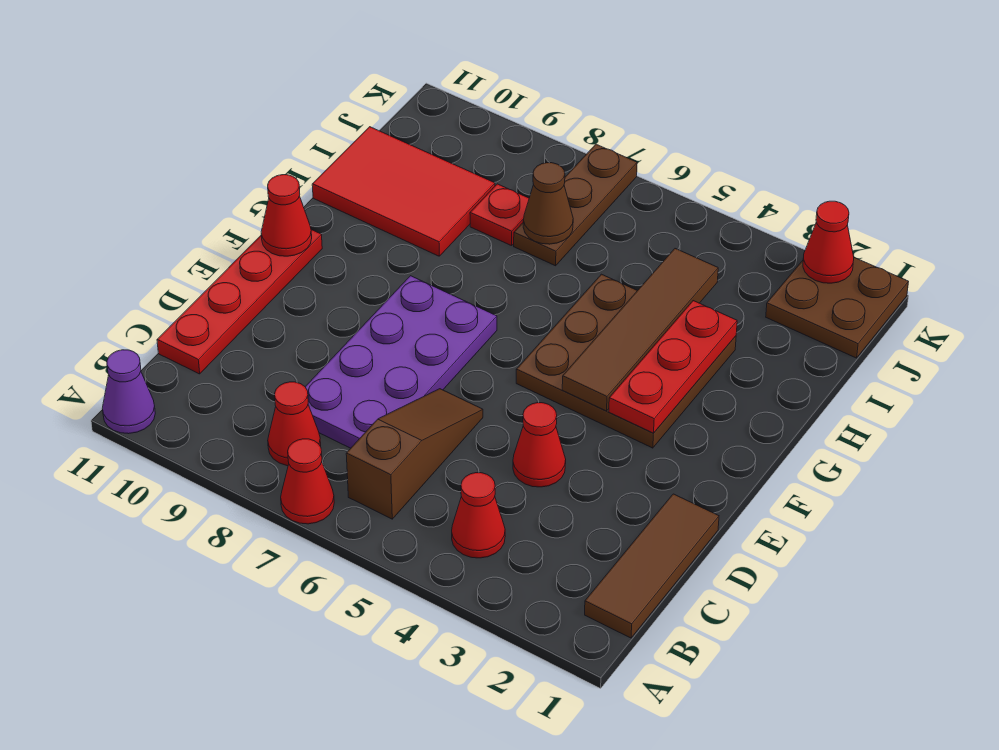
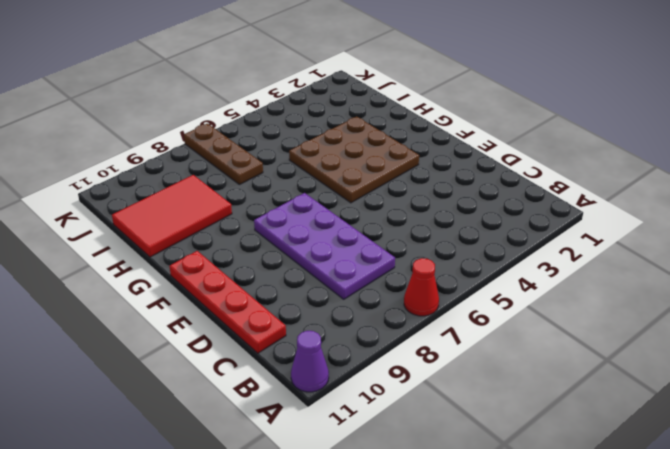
none -> brown tile B1:D1 level 1
none -> red cone B4 level 1
none -> brown slope B6:D6 level 1 top B

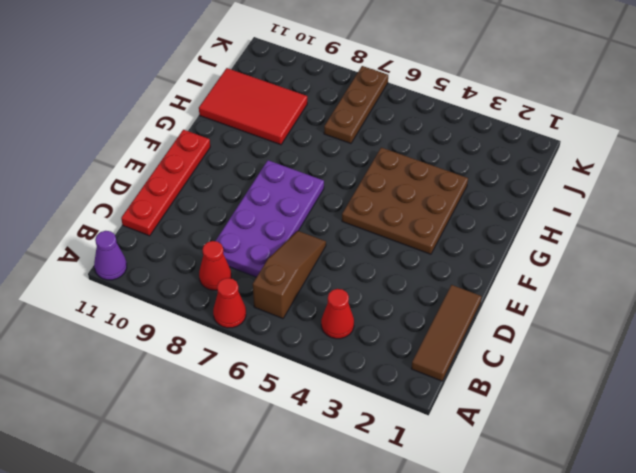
none -> red cone D4 level 1
none -> red plate I8 level 1
none -> brown plate J1:K2 level 1

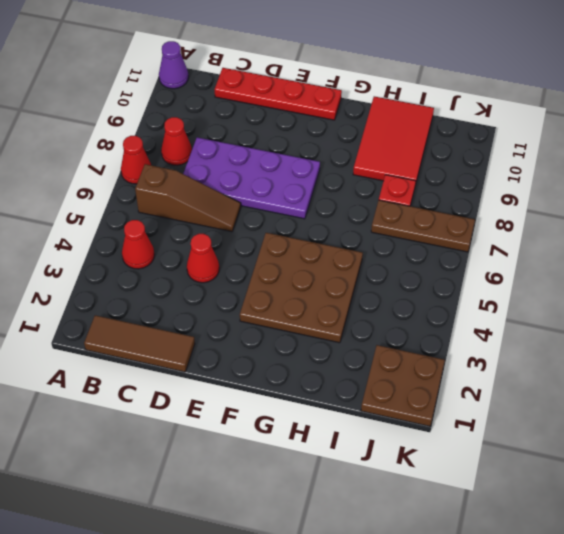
none -> red plate F3:H3 level 2
none -> brown tile F4:I4 level 2
none -> red cone F11 level 2

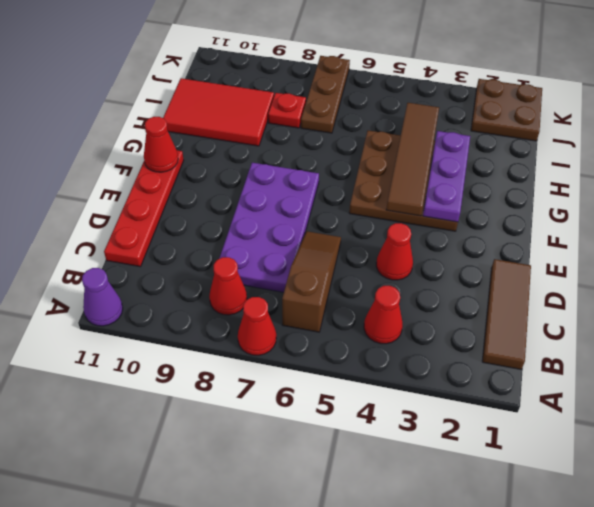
purple plate F3:H3 level 2 -> red plate F3:H3 level 2
none -> brown cone I7 level 2
none -> red cone K2 level 2

